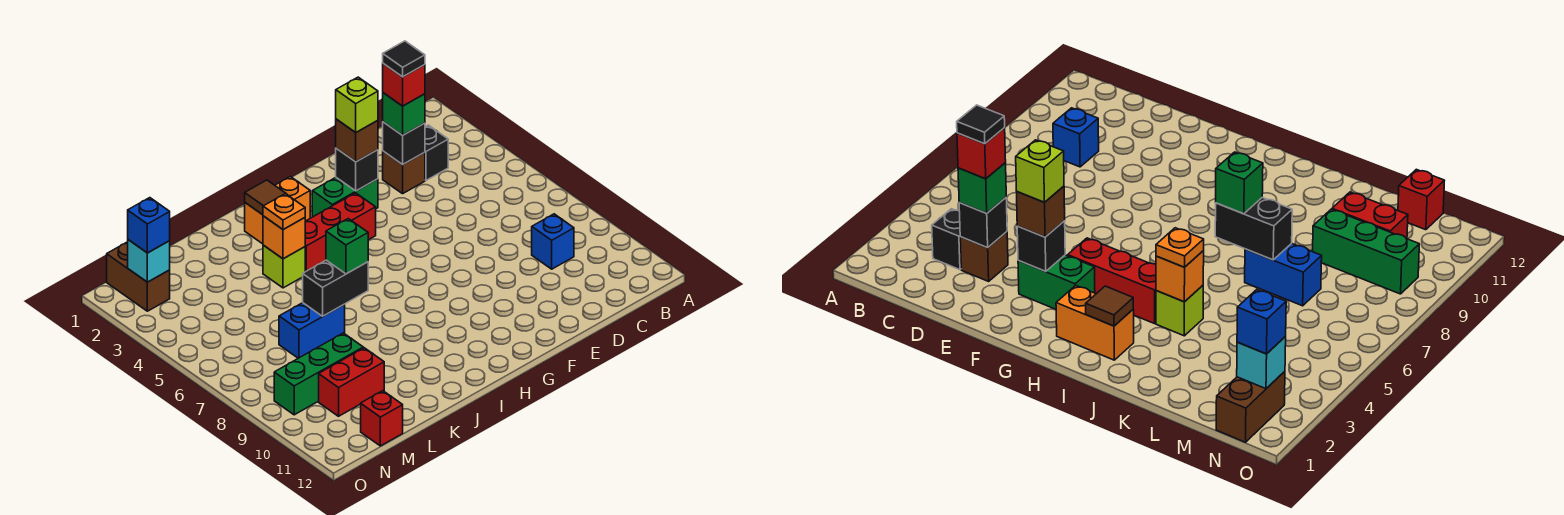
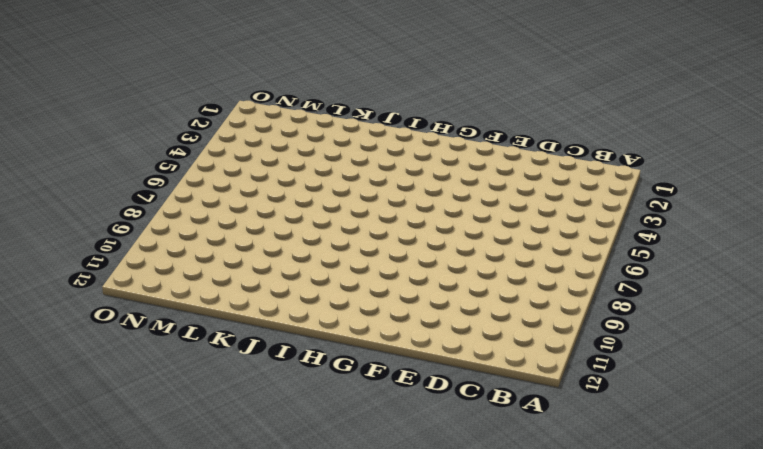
none -> black brick C3 level 1
none -> blue brick C9 level 1
none -> brown brick D3 level 1

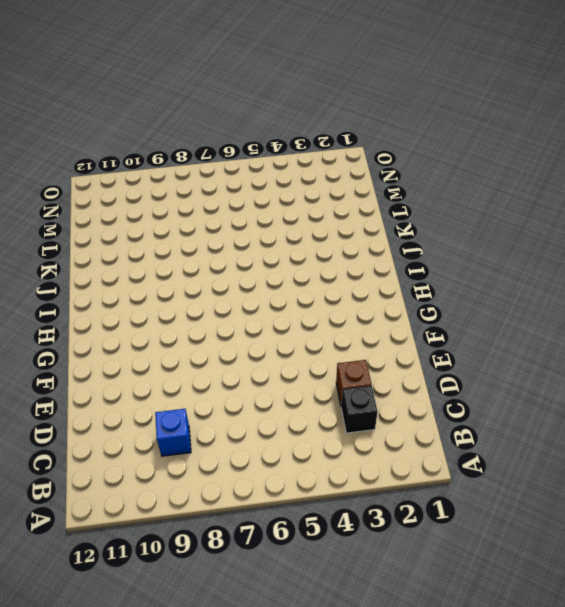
none -> green brick F3:G3 level 1
none -> red brick G4:I4 level 1
none -> orange brick H2:I2 level 1

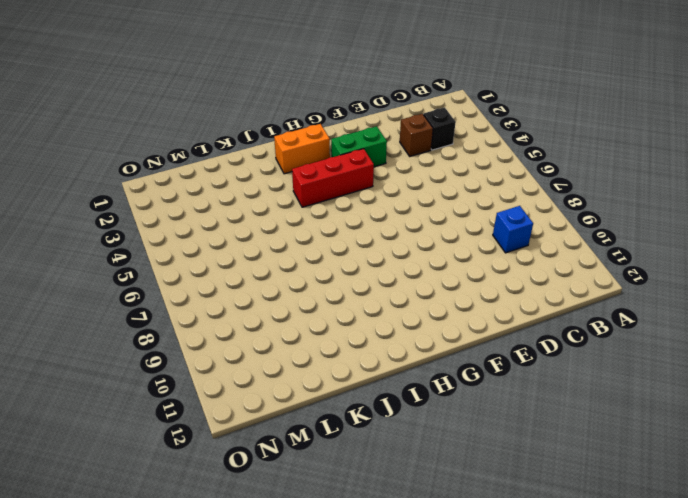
none -> lime brick J4 level 1
none -> blue brick K7:L7 level 1
none -> green brick L9:N9 level 1

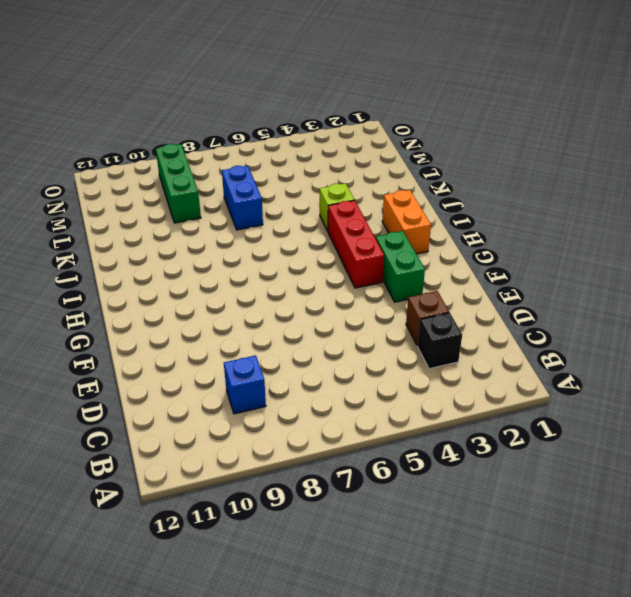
none -> red brick L10:M10 level 1
none -> red brick M12 level 1
none -> brown brick N1:N2 level 1

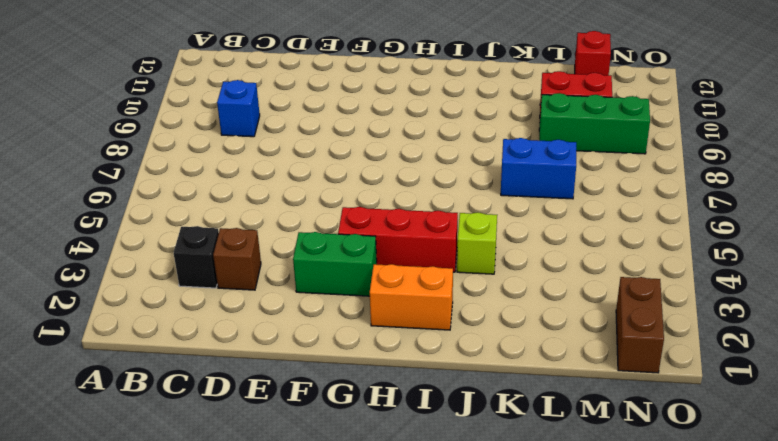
none -> black brick D3 level 2
none -> black brick F3 level 2
none -> brown tile I2 level 2

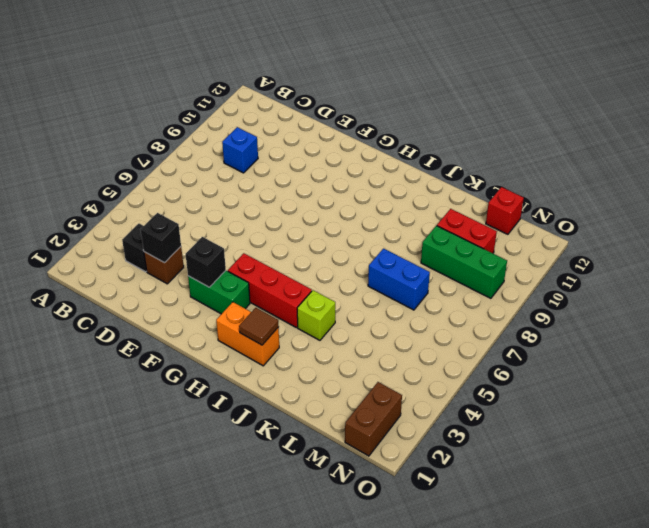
none -> orange brick J4 level 2
none -> black brick J7:K7 level 2
none -> cyan brick N2 level 2

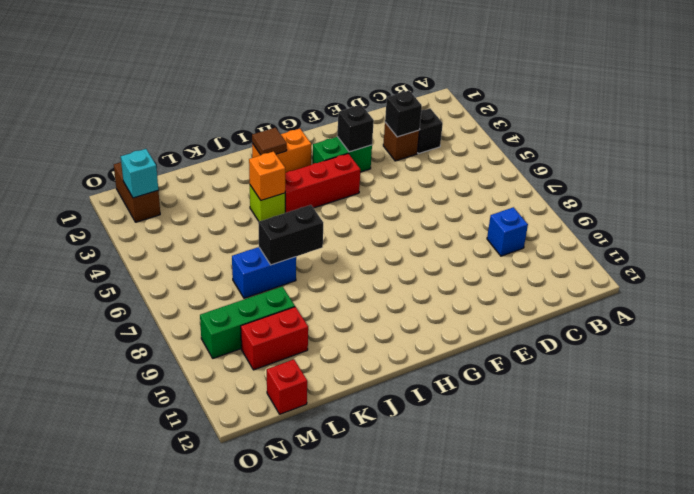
none -> green brick D3 level 3
none -> brown brick F3 level 3
none -> orange plate J4 level 3

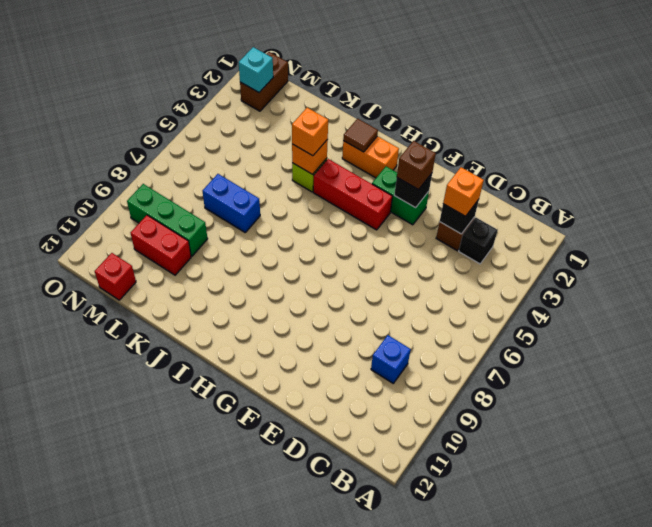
orange brick D3 level 3 -> green brick D3 level 3
orange brick J4 level 3 -> orange plate J4 level 3
none -> black brick J7:K7 level 2
none -> green brick J7 level 3
none -> blue brick N2 level 3

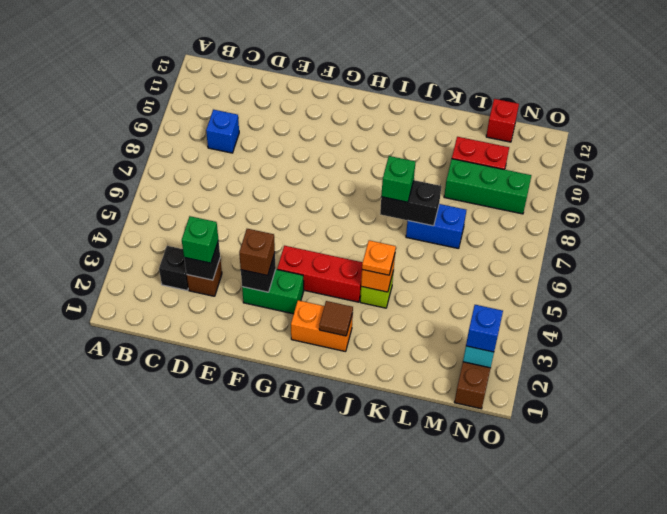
none -> red brick D3 level 4
none -> lime brick F3 level 4
none -> black tile D3 level 5

